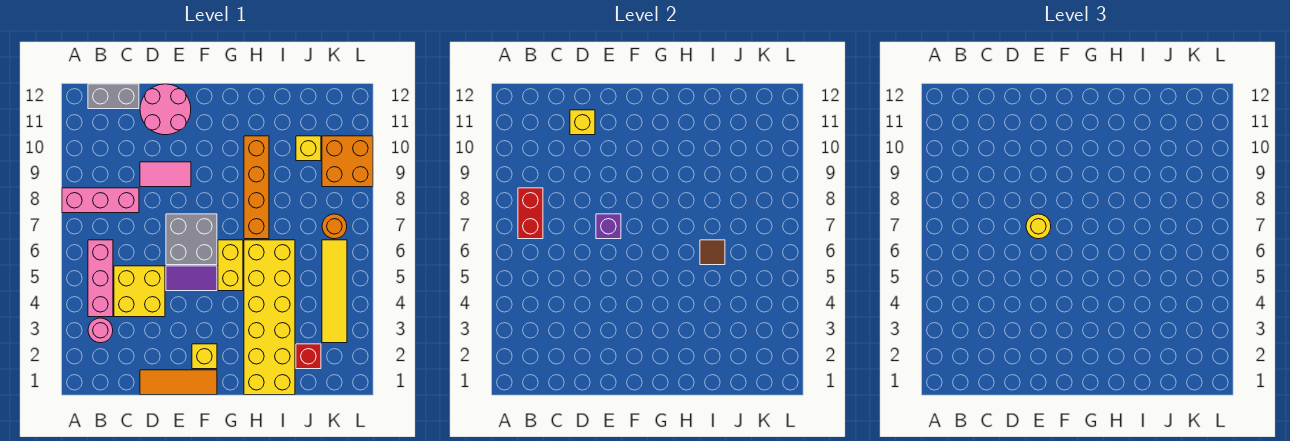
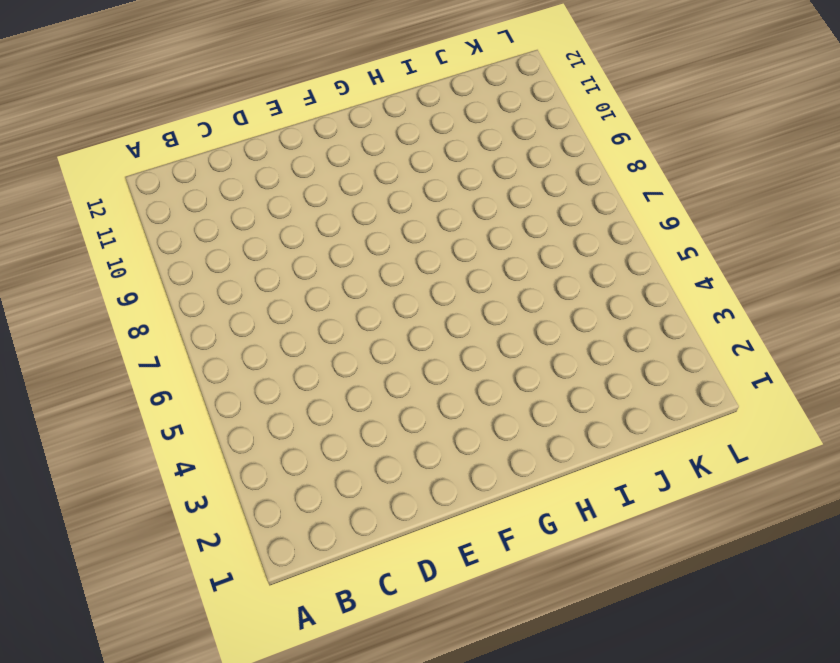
none -> pink brick A8:C8 level 1
none -> pink round brick B3 level 1
none -> pink brick B4:B6 level 1

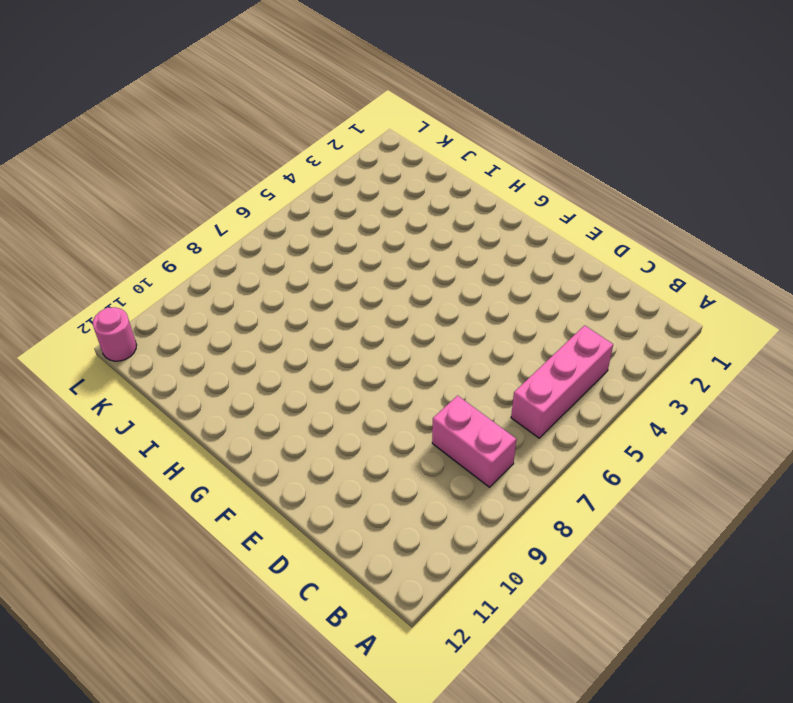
pink brick B8:C8 level 1 -> pink brick A8:C8 level 1
pink round brick L12 level 1 -> pink round brick B3 level 1
none -> grey brick B12:C12 level 1
none -> yellow brick C4:D5 level 1
none -> orange tile D1:F1 level 1

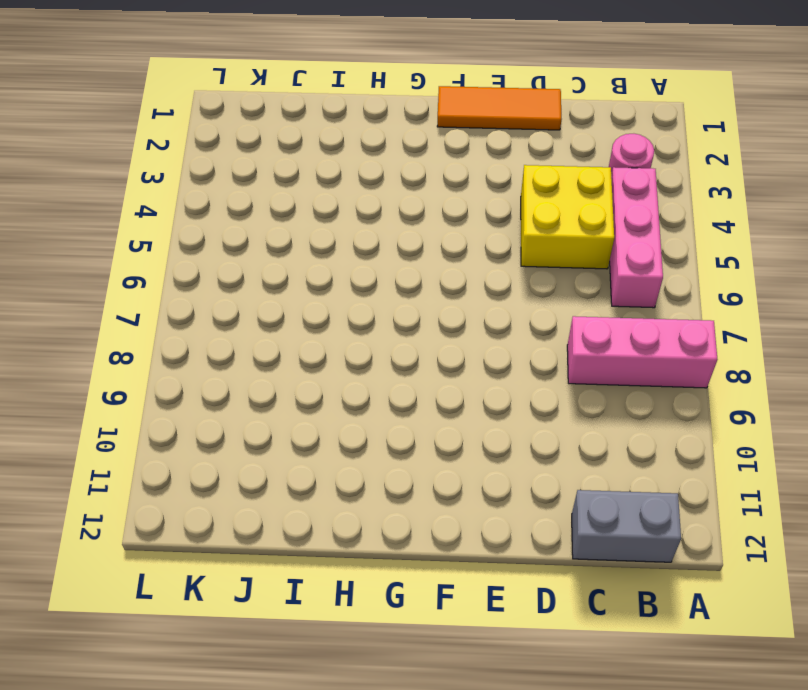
none -> pink tile D9:E9 level 1
none -> pink round brick D11:E12 level 1
none -> purple tile E5:F5 level 1

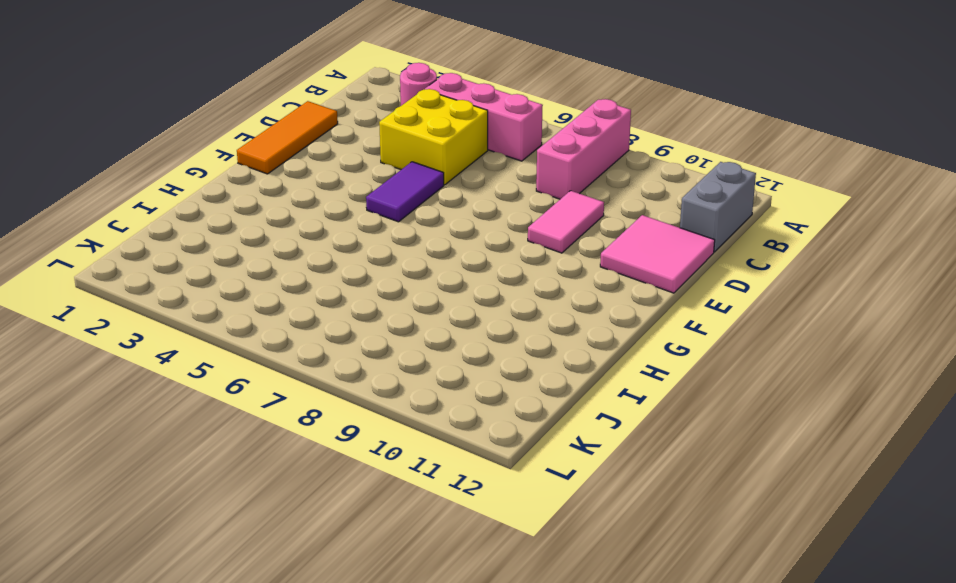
pink tile D11:E12 level 1 -> pink round brick D11:E12 level 1
none -> grey brick E6:F7 level 1
none -> yellow brick F2 level 1
none -> yellow brick G5:G6 level 1

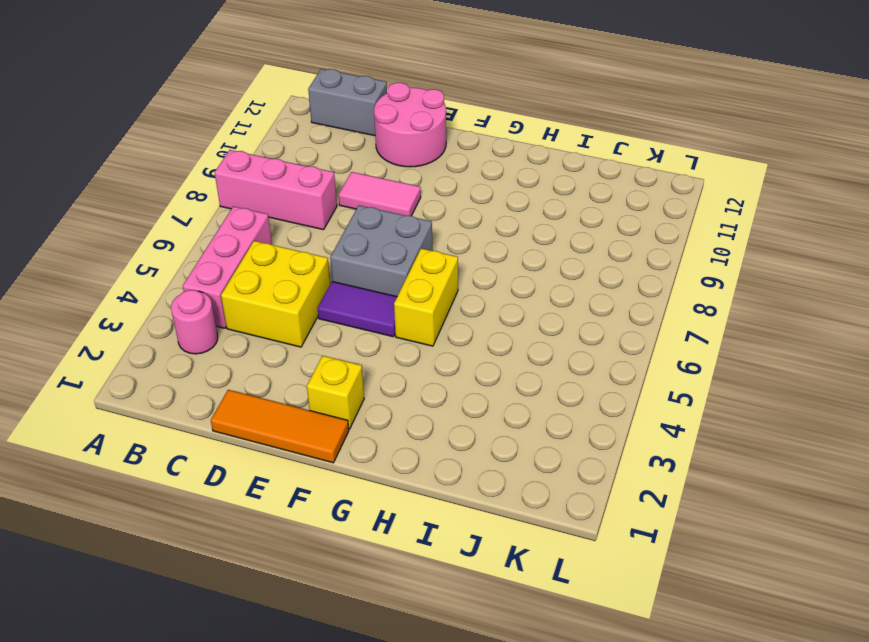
none -> yellow brick H1:I6 level 1
none -> orange brick H7:H10 level 1
none -> red brick J2 level 1

